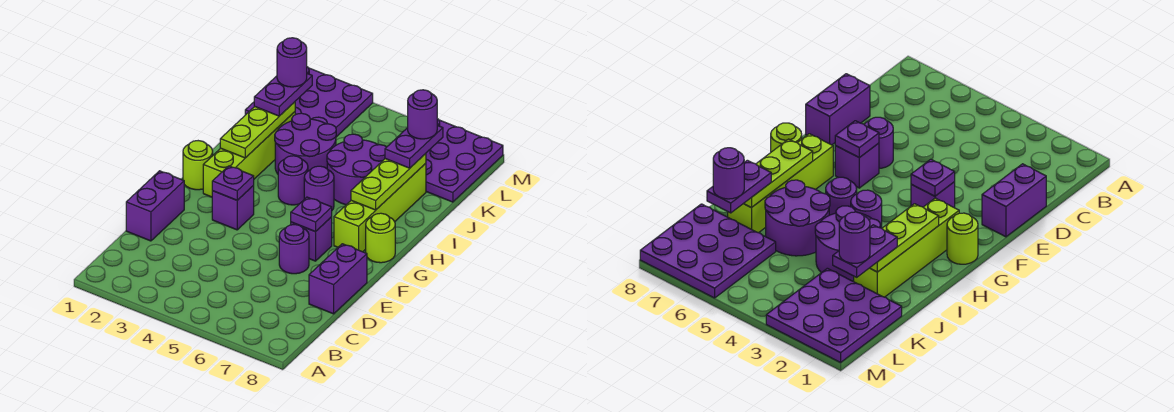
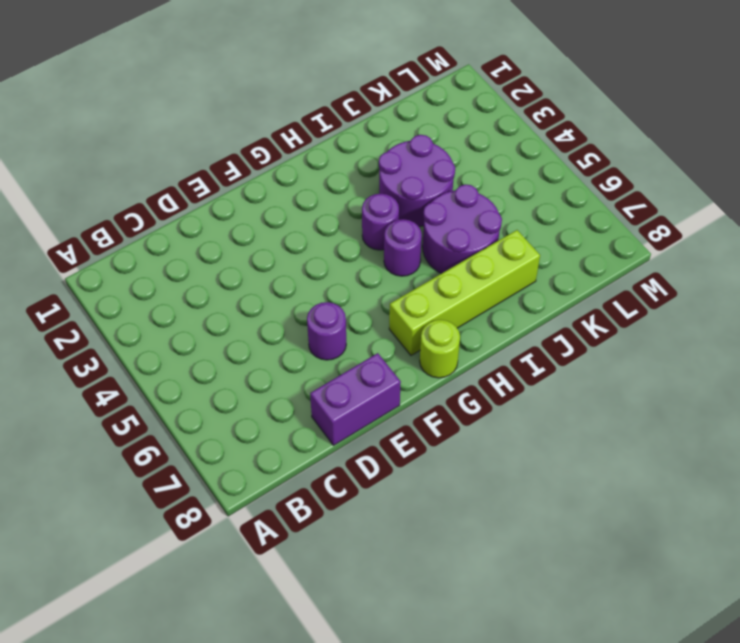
none -> purple brick D1:E1 level 1
none -> purple brick F3 level 1
none -> purple brick F6 level 1

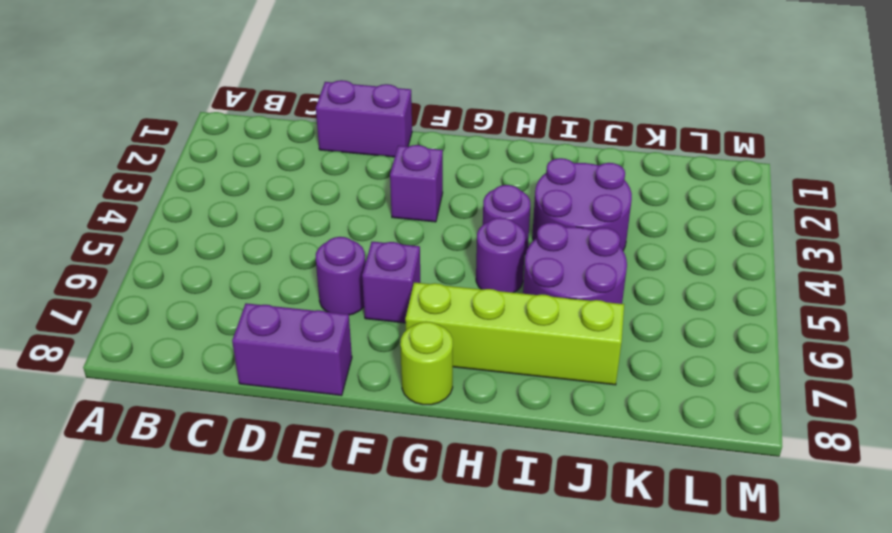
none -> lime round brick G1 level 1
none -> lime brick G2:J2 level 1
none -> purple plate K1:M3 level 1

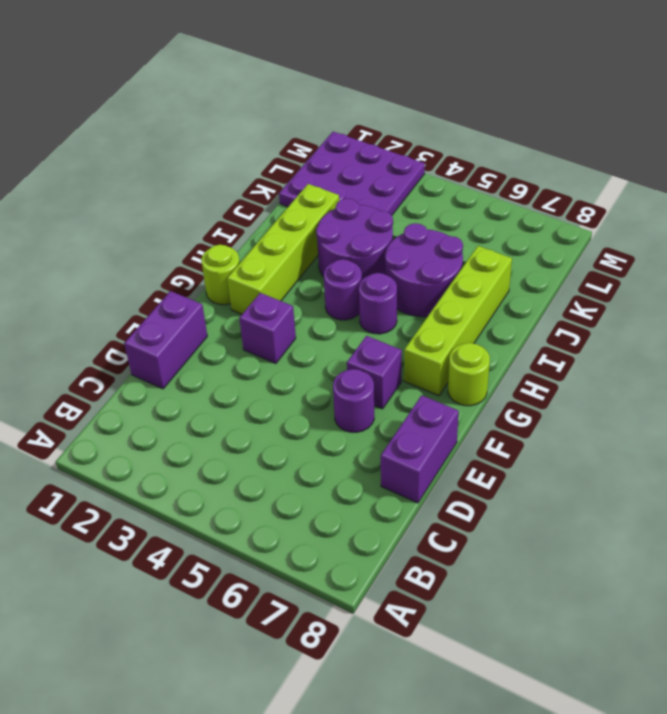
none -> purple plate K6:M8 level 1
none -> purple plate F3 level 2
none -> purple plate F6 level 2

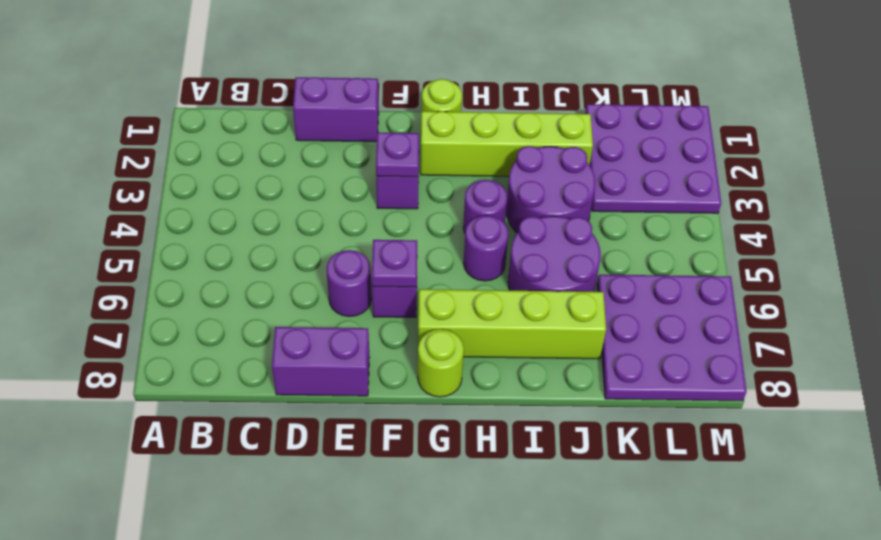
none -> lime plate H2:J2 level 2
none -> lime plate H7:J7 level 2
none -> purple plate J2:K2 level 3

